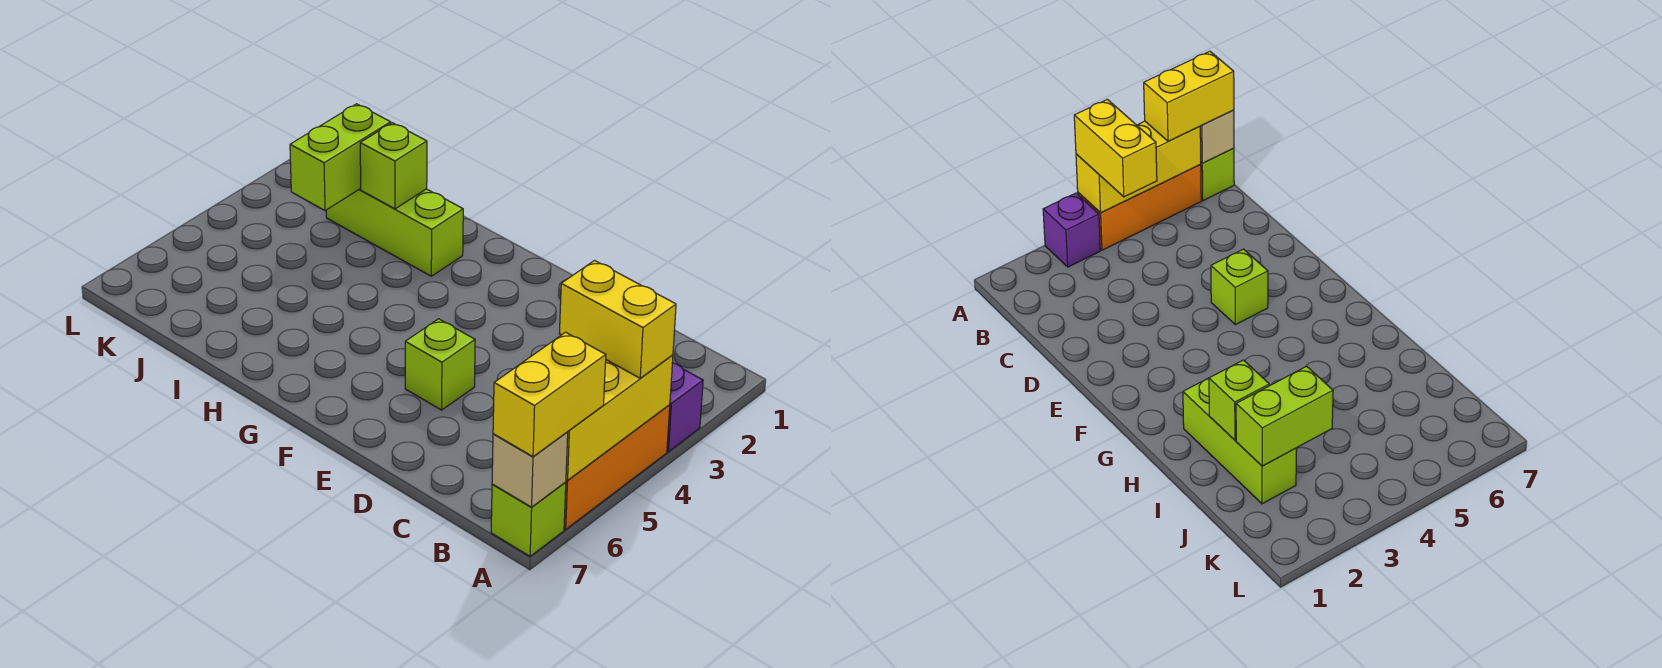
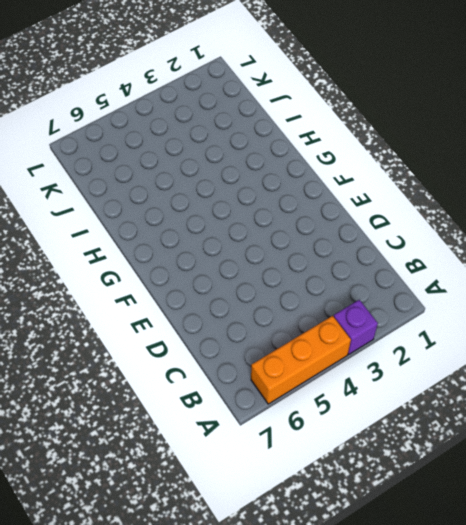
none -> lime brick A7 level 1
none -> lime brick E5 level 1

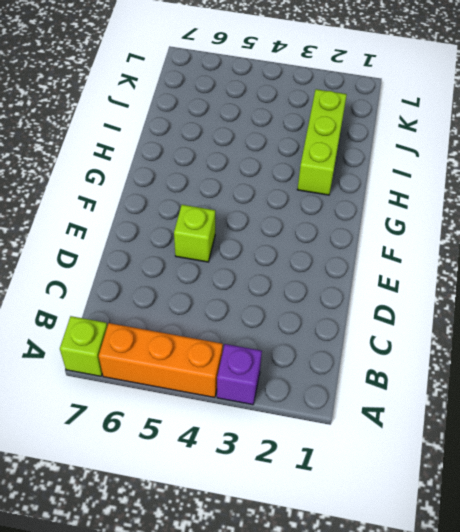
none -> yellow brick A4:A6 level 2
none -> tan brick A7 level 2

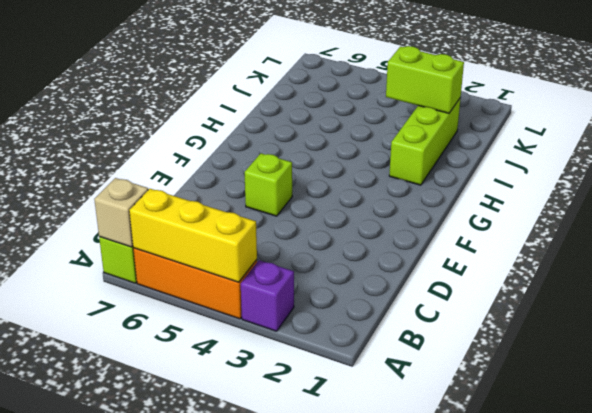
none -> lime brick I2 level 2
none -> yellow brick A4:B4 level 3

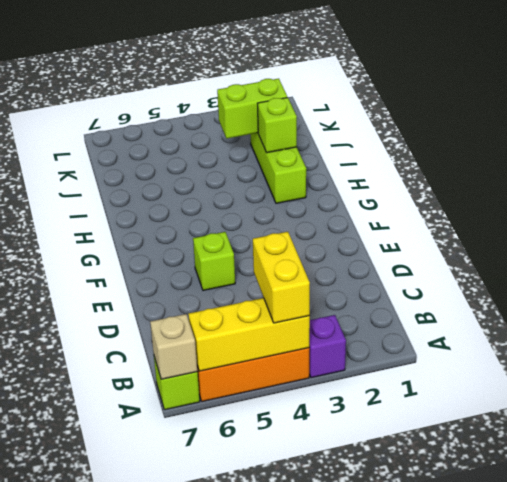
none -> yellow brick A6:A7 level 3

